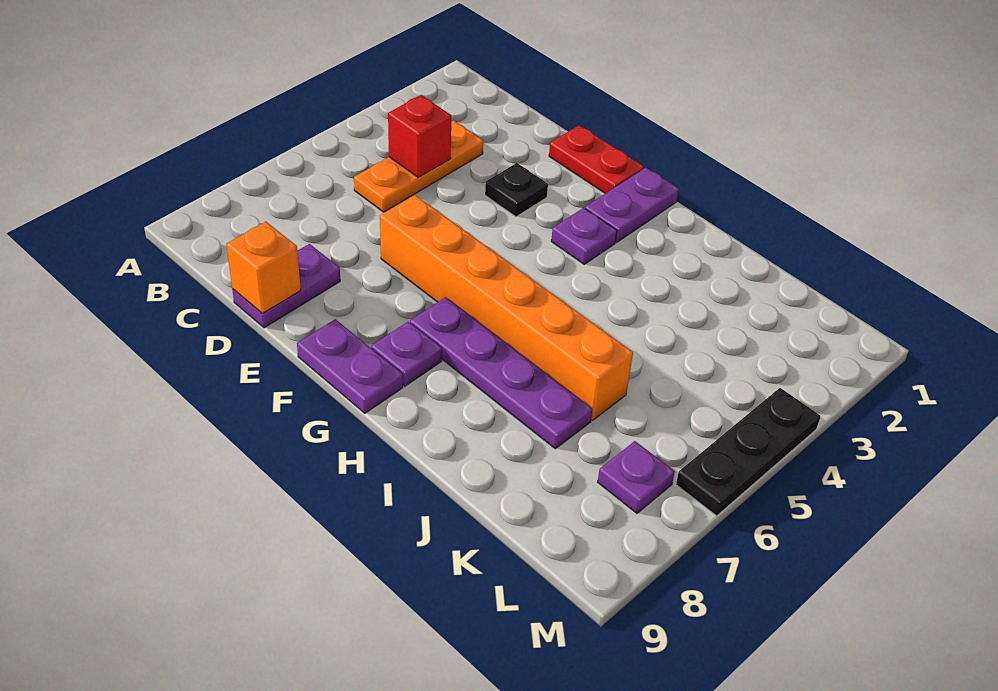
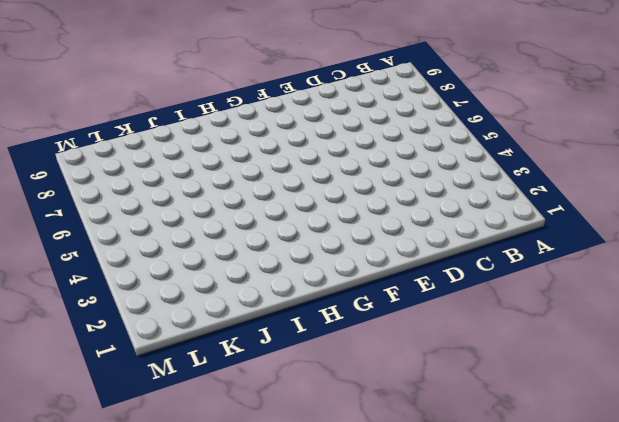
none -> orange plate C3:C5 level 1
none -> purple plate D8:D9 level 1
none -> red plate E1:F1 level 1

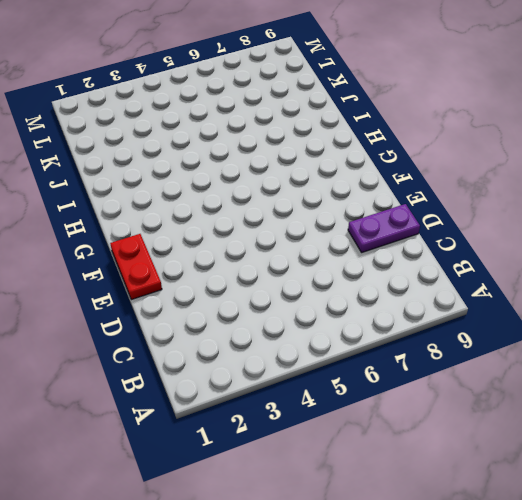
none -> orange plate C3:C5 level 1
none -> black plate E3 level 1
none -> orange brick E6:J6 level 1

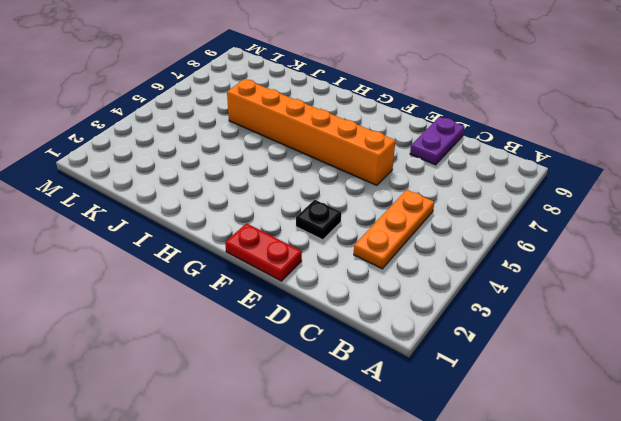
none -> purple plate F9:G9 level 1
none -> purple plate G1:G2 level 1
none -> purple plate G3 level 1

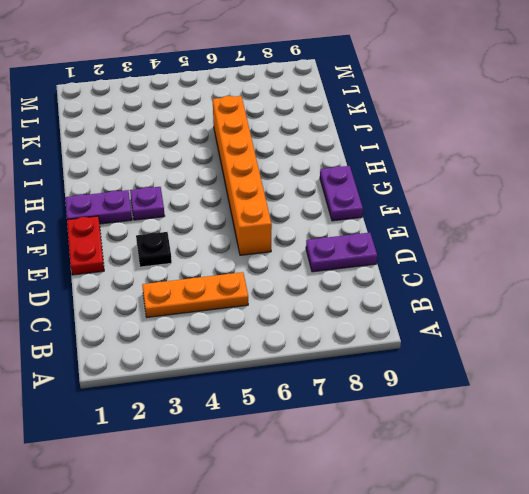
none -> purple plate G7:J7 level 1
none -> purple plate G8 level 1
none -> purple plate L7 level 1

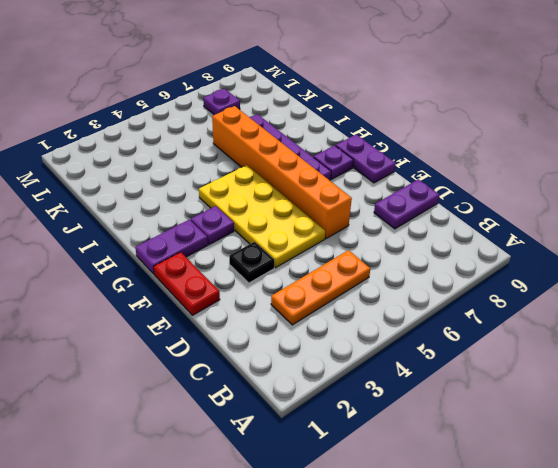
yellow plate E4:H5 level 1 -> none
none -> black plate M4:M6 level 1
none -> red brick C4 level 2
none -> orange brick D9 level 2

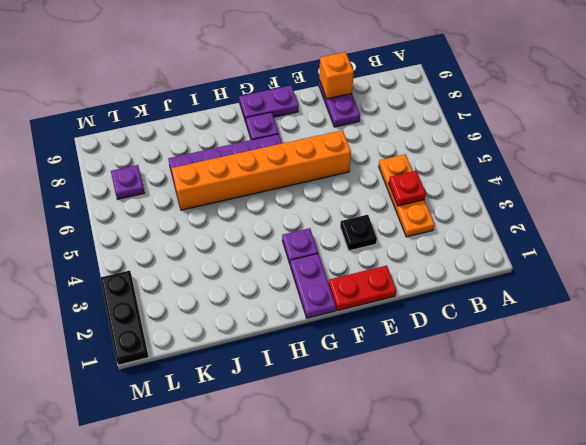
red plate C4 level 2 -> red brick C4 level 2
black plate M1:M3 level 1 -> black plate M4:M6 level 1

